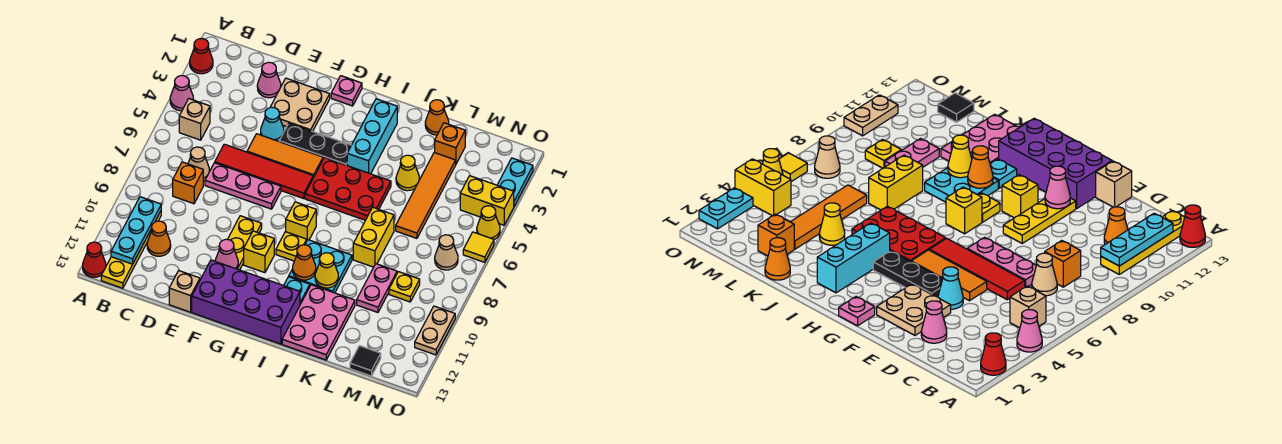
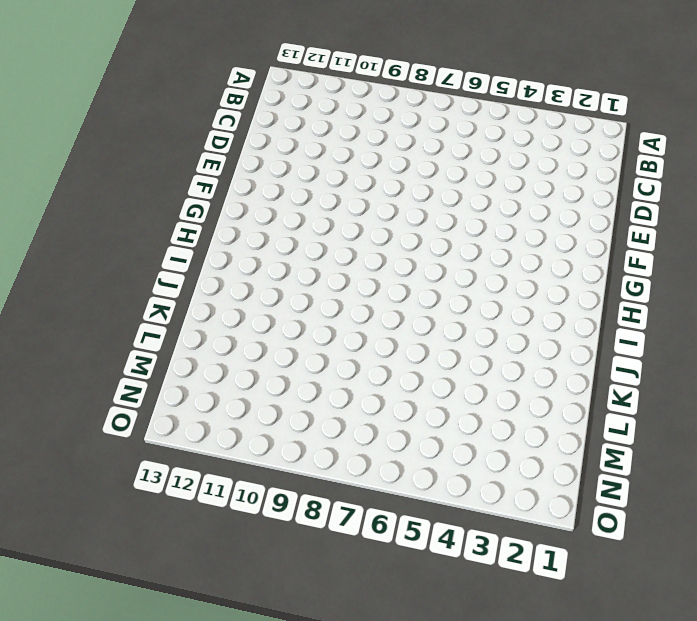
none -> red cone A2 level 1
none -> pink cone A4 level 1
none -> red cone A13 level 1
none -> tan brick B5 level 1

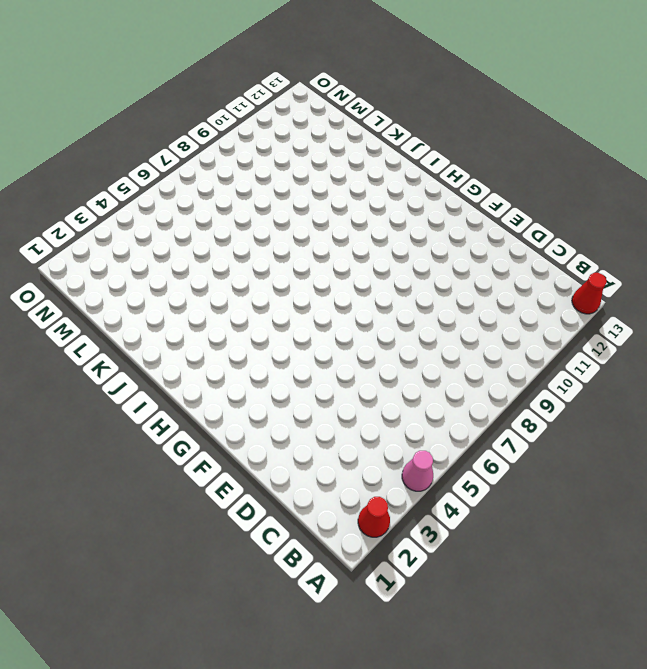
none -> tan brick B5 level 1
none -> yellow plate B10:B13 level 1
none -> tan cone C7 level 1
none -> orange brick C8 level 1

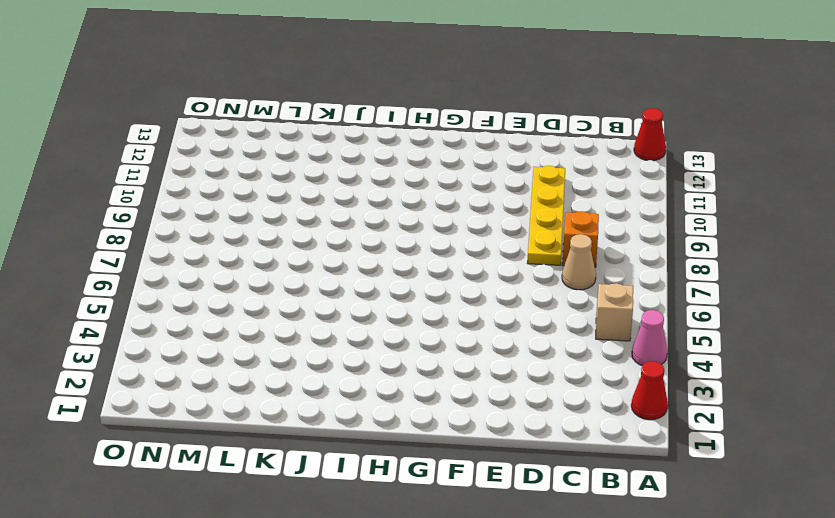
yellow plate D8:D11 level 1 -> yellow plate B10:B13 level 1
none -> orange cone C11 level 1
none -> pink cone D2 level 1
none -> red tile D6:G6 level 1
none -> pink plate D7:F7 level 1

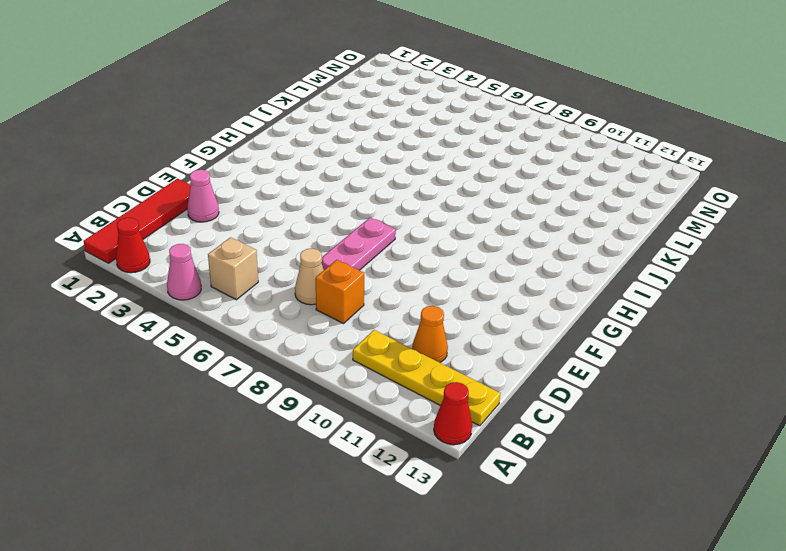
red tile A1:D1 level 1 -> red tile D6:G6 level 1
none -> tan plate E2:F3 level 1
none -> cyan cone E4 level 1
none -> orange tile E5:G5 level 1
none -> tan brick E13 level 1

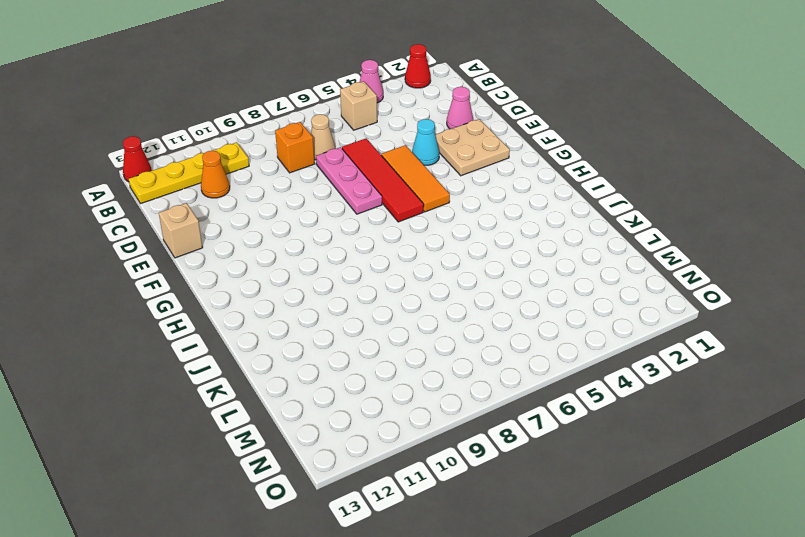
none -> black plate F4:H4 level 1
none -> yellow plate F9:F11 level 1
none -> purple brick F12:I13 level 1
none -> pink plate G1 level 1

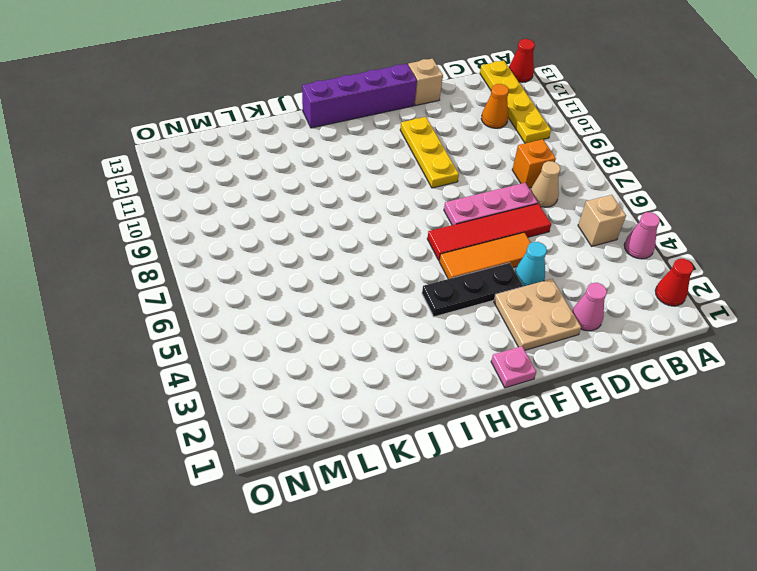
purple brick F13:I13 level 1 -> purple brick F12:I13 level 1
none -> yellow brick G10 level 1
none -> red plate H5:J6 level 1
none -> yellow brick H8 level 1
none -> yellow plate H9 level 1

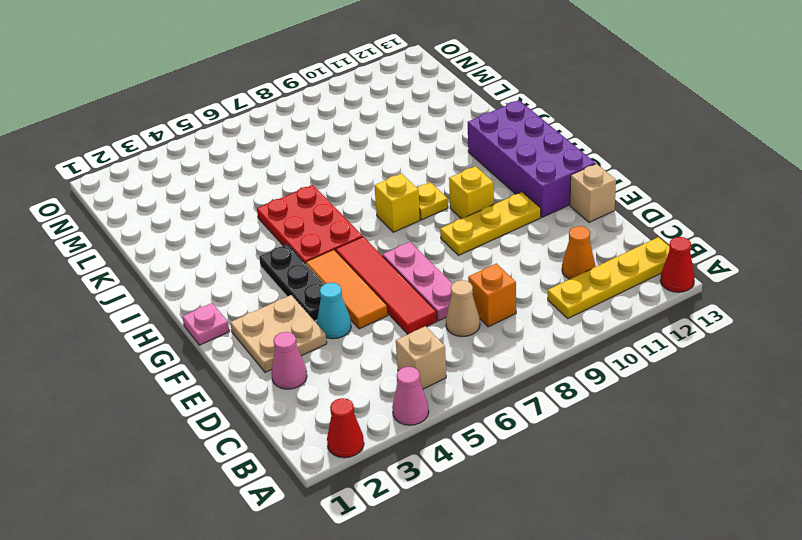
none -> cyan brick I2:I4 level 1
none -> cyan plate I9:J10 level 1
none -> cyan plate I11 level 1
none -> pink plate J11:K13 level 1

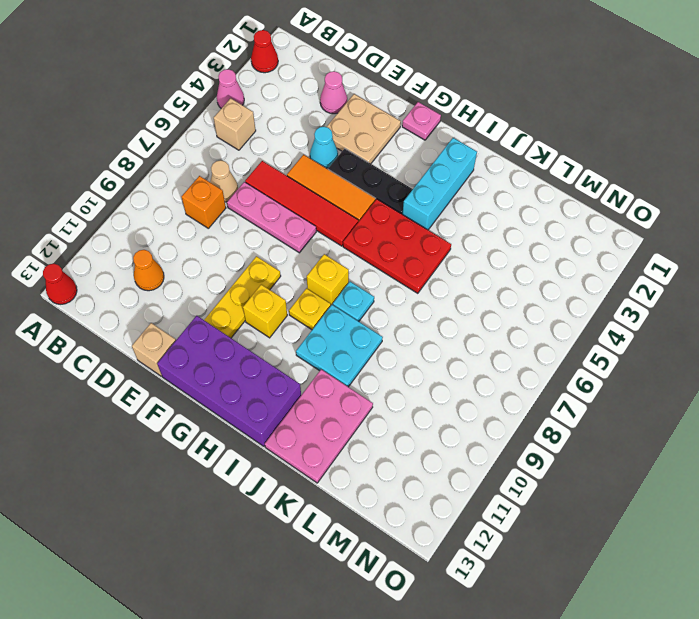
cyan plate I8 level 1 -> cyan plate I11 level 1
none -> yellow plate B10:B13 level 1
none -> orange cone K1 level 1
none -> yellow cone K4 level 1
none -> yellow brick K7:K8 level 1

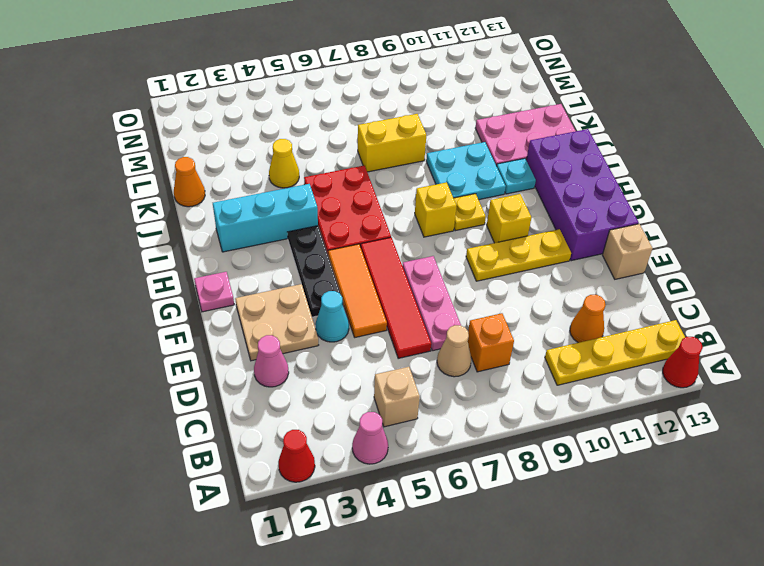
none -> orange brick L2 level 1
none -> orange tile L3:L6 level 1
none -> pink plate L9:L10 level 1
none -> yellow plate M9 level 1

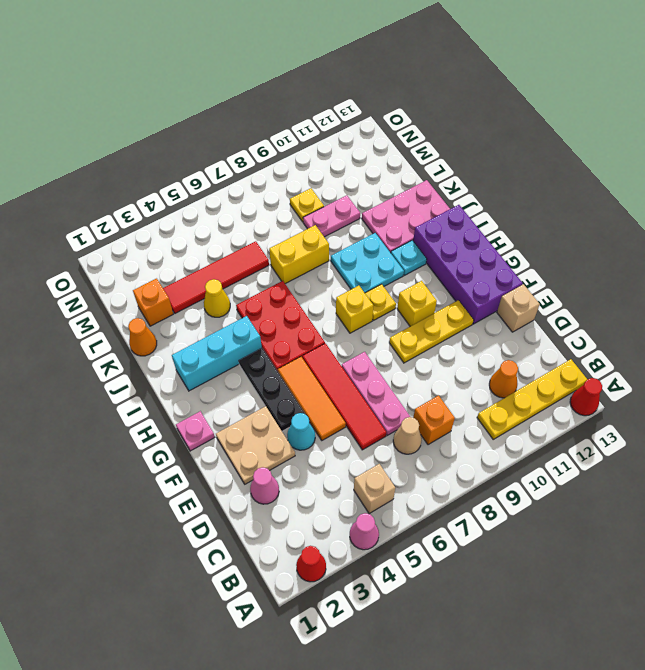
red tile L3:L6 level 1 -> orange tile L3:L6 level 1
none -> black tile M13 level 1
none -> yellow brick N4:O4 level 1
none -> tan cone N7 level 1
none -> cyan plate O2:O3 level 1

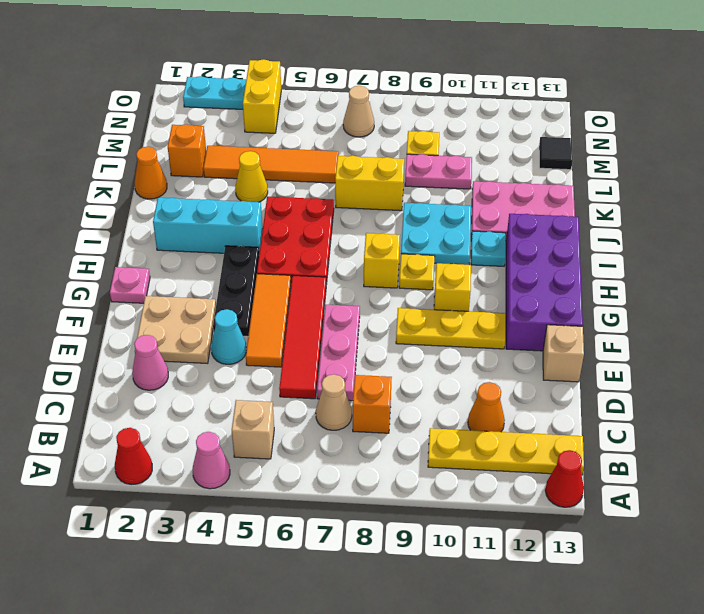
none -> yellow cone O5 level 1
none -> yellow tile O6 level 1
none -> tan plate O10:O11 level 1
none -> cyan plate B10:B12 level 2

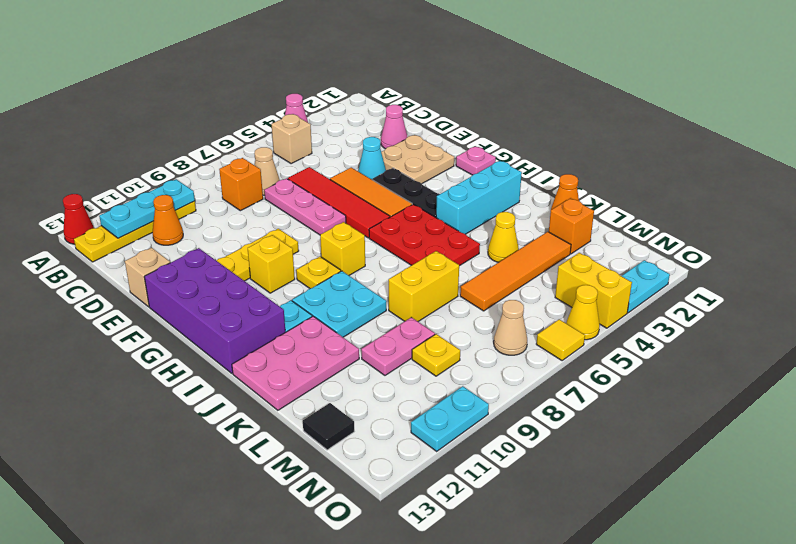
cyan plate O10:O11 level 1 -> tan plate O10:O11 level 1
none -> red cone A2 level 1
none -> pink cone F11 level 2
none -> orange cone I10 level 2
none -> yellow cone J10 level 2

